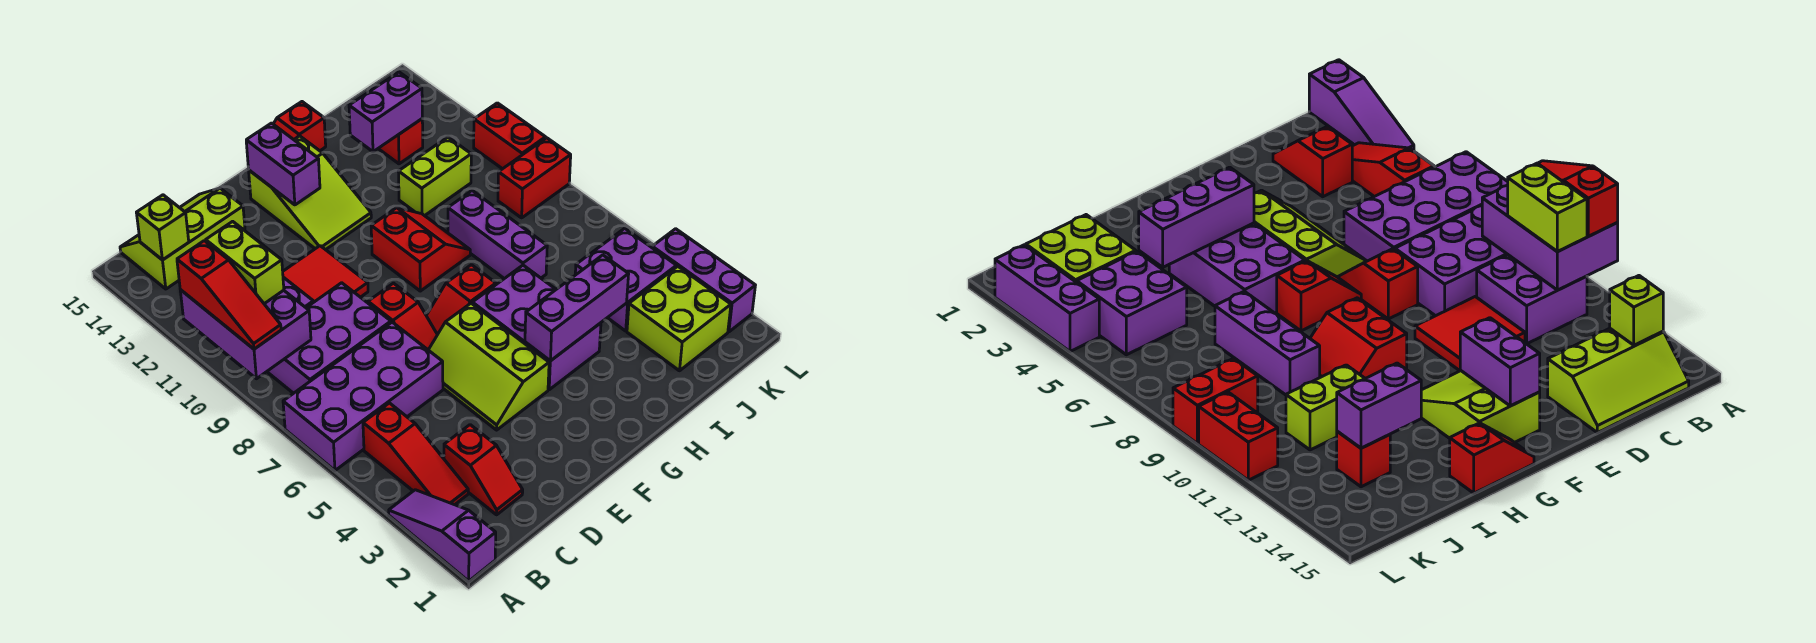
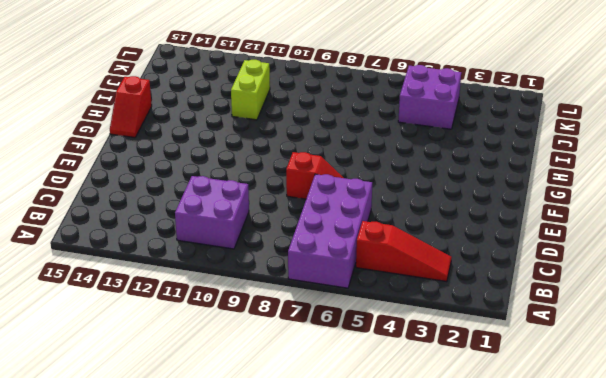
none -> purple slope A1:A3 level 1 top 1
none -> purple brick B8:D9 level 1
none -> lime slope B14:D15 level 1 top 14
none -> red slope C2:C3 level 1 top 3

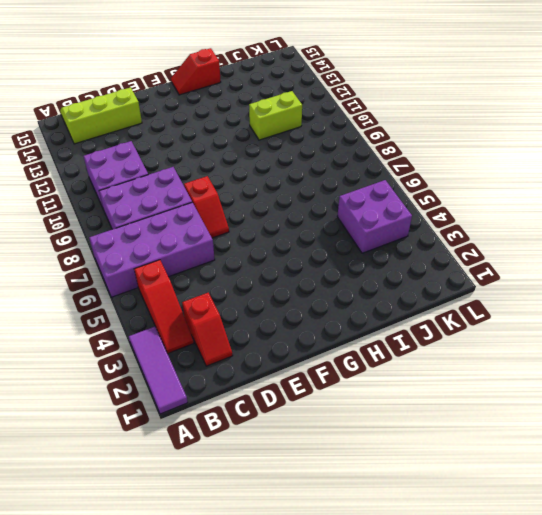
purple tile A1:A3 level 1 -> purple slope A1:A3 level 1 top 1
none -> red tile D10:E11 level 1
none -> lime slope E4:F6 level 1 top F
none -> red slope F7:G7 level 1 top G
none -> lime slope F12:G14 level 1 top 14

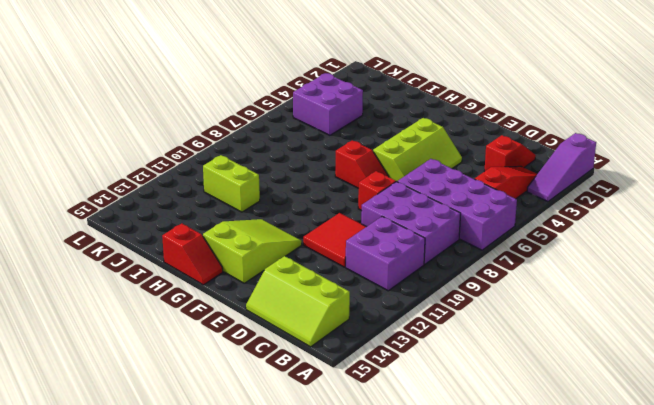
none -> purple brick G4:H6 level 1
none -> red slope G9:H10 level 1 top G
none -> purple brick I7:I9 level 1
none -> lime brick J2:K3 level 1

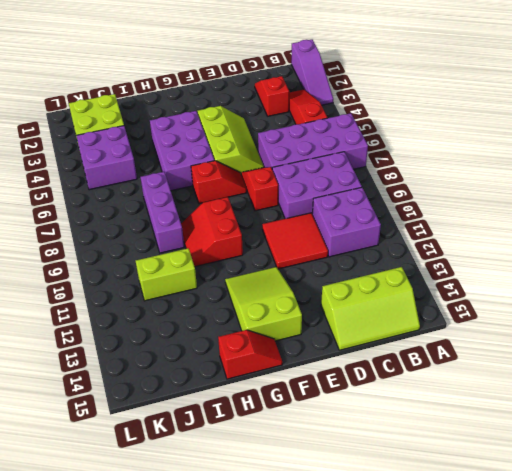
none -> red brick J13 level 1
none -> red brick K9:L9 level 1
none -> purple brick L2:L4 level 1
none -> red brick L10:L11 level 1

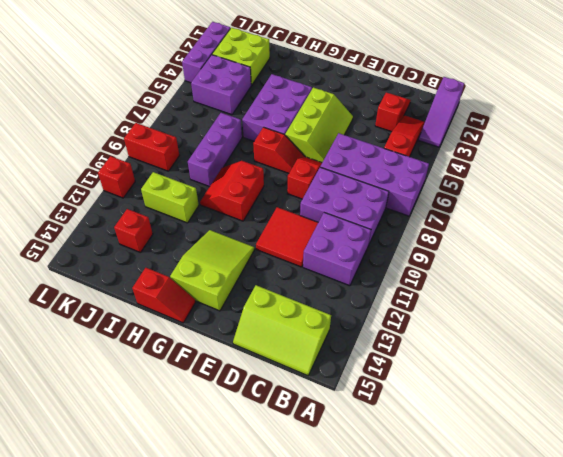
red brick L11 level 1 -> red brick L10:L11 level 1
none -> purple brick A9:B11 level 2
none -> lime brick B14 level 2
none -> purple brick F13:F14 level 2
none -> purple brick G4:I4 level 2

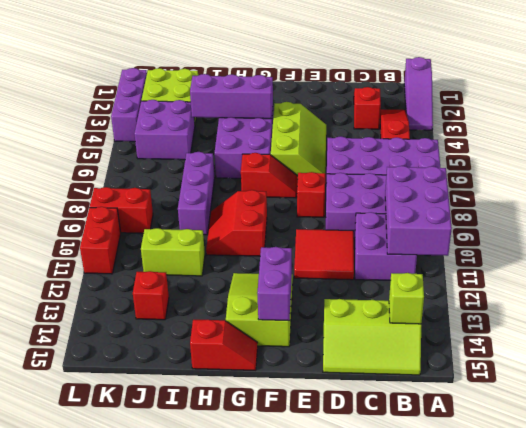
none -> purple brick I13:J13 level 2
none -> red slope A9:A11 level 3 top 11
none -> lime brick B10:B11 level 3

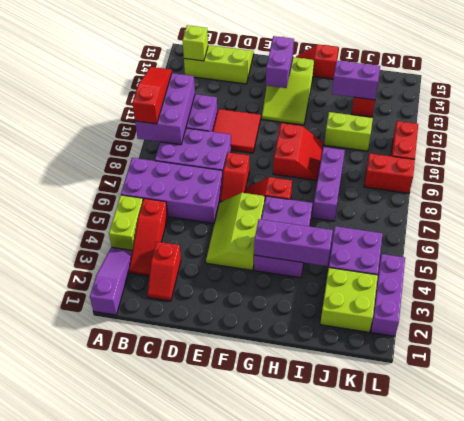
lime brick A4:A5 level 1 -> lime brick B10:B11 level 3
red slope A9:A11 level 3 top 9 -> red slope A9:A11 level 3 top 11

